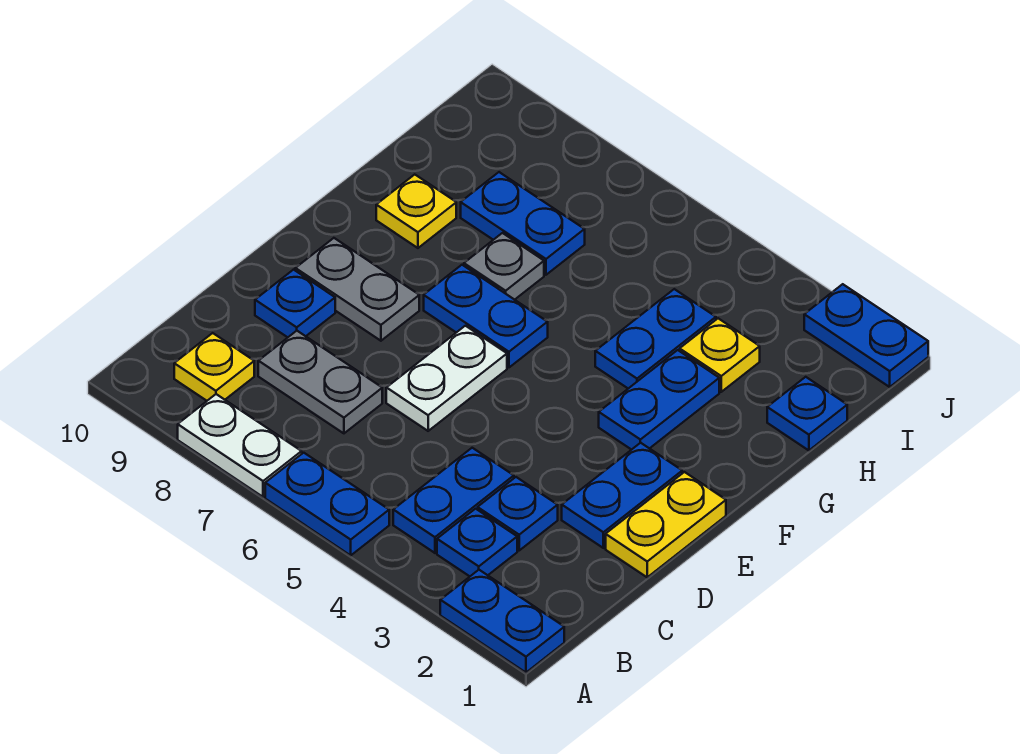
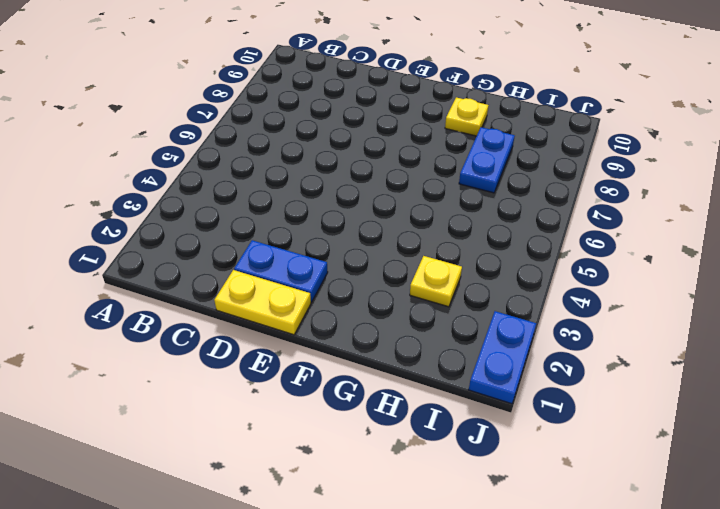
none -> blue plate A1:A2 level 1
none -> blue plate A5:A6 level 1
none -> white plate A7:A8 level 1

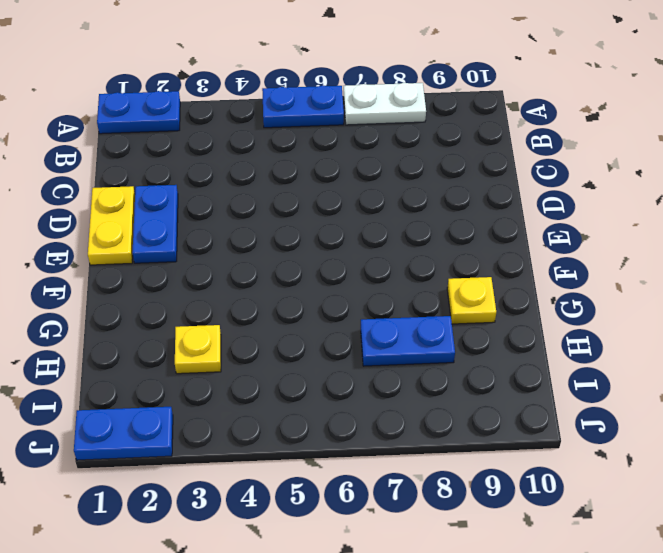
none -> blue plate B3 level 1
none -> blue plate B4:C4 level 1
none -> yellow plate B9 level 1

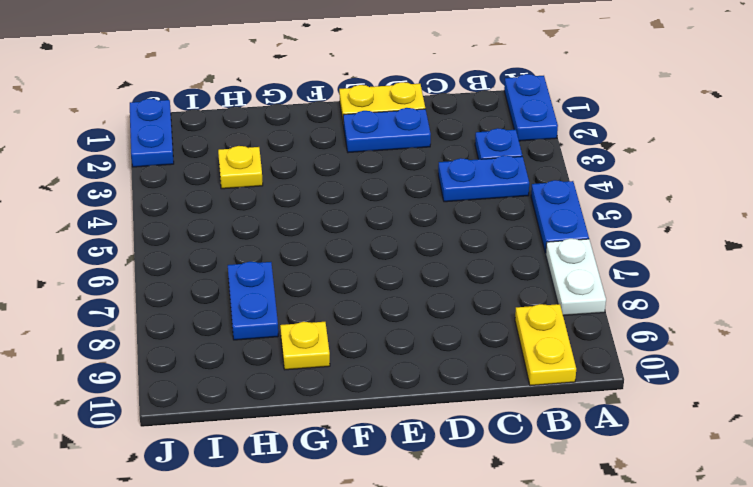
yellow plate B9:B10 level 1 -> yellow plate B9 level 1
none -> blue plate C3 level 1
none -> grey plate C7:C8 level 1
none -> white plate D6:E6 level 1

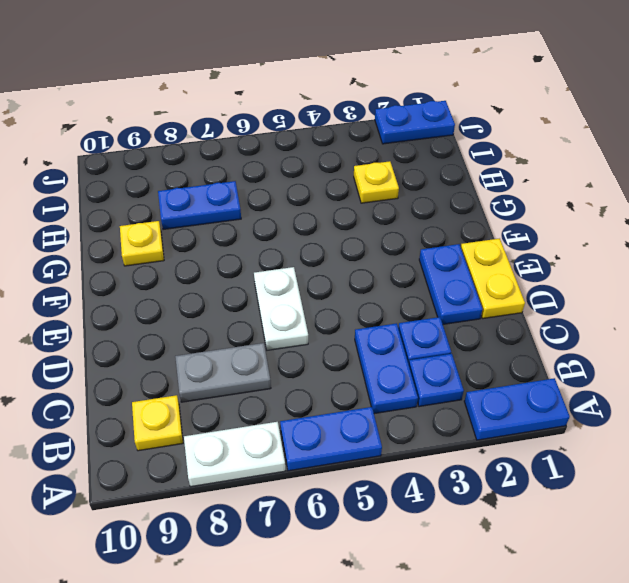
none -> blue plate D9 level 1
none -> grey plate E8:E9 level 1
none -> blue plate F3:G3 level 1

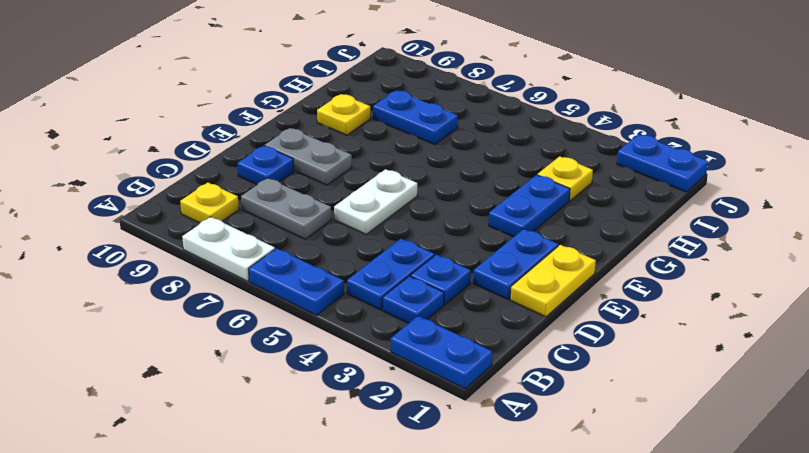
none -> blue plate F6:F7 level 1
none -> blue plate G4:H4 level 1
none -> grey plate G7 level 1

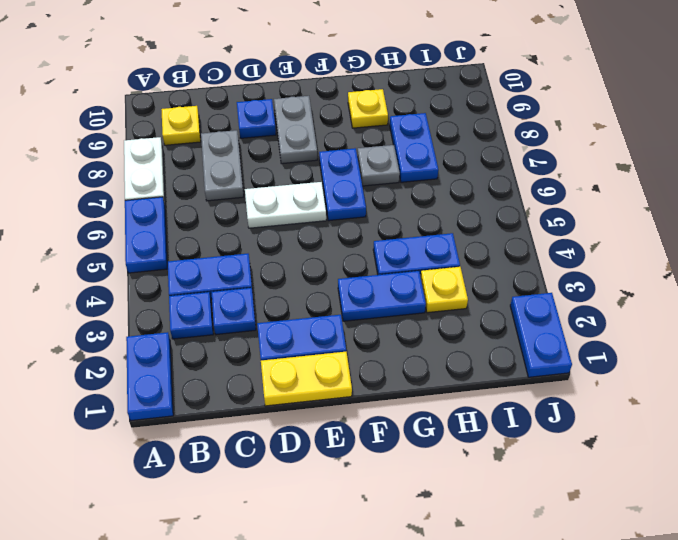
none -> blue plate H1 level 1

